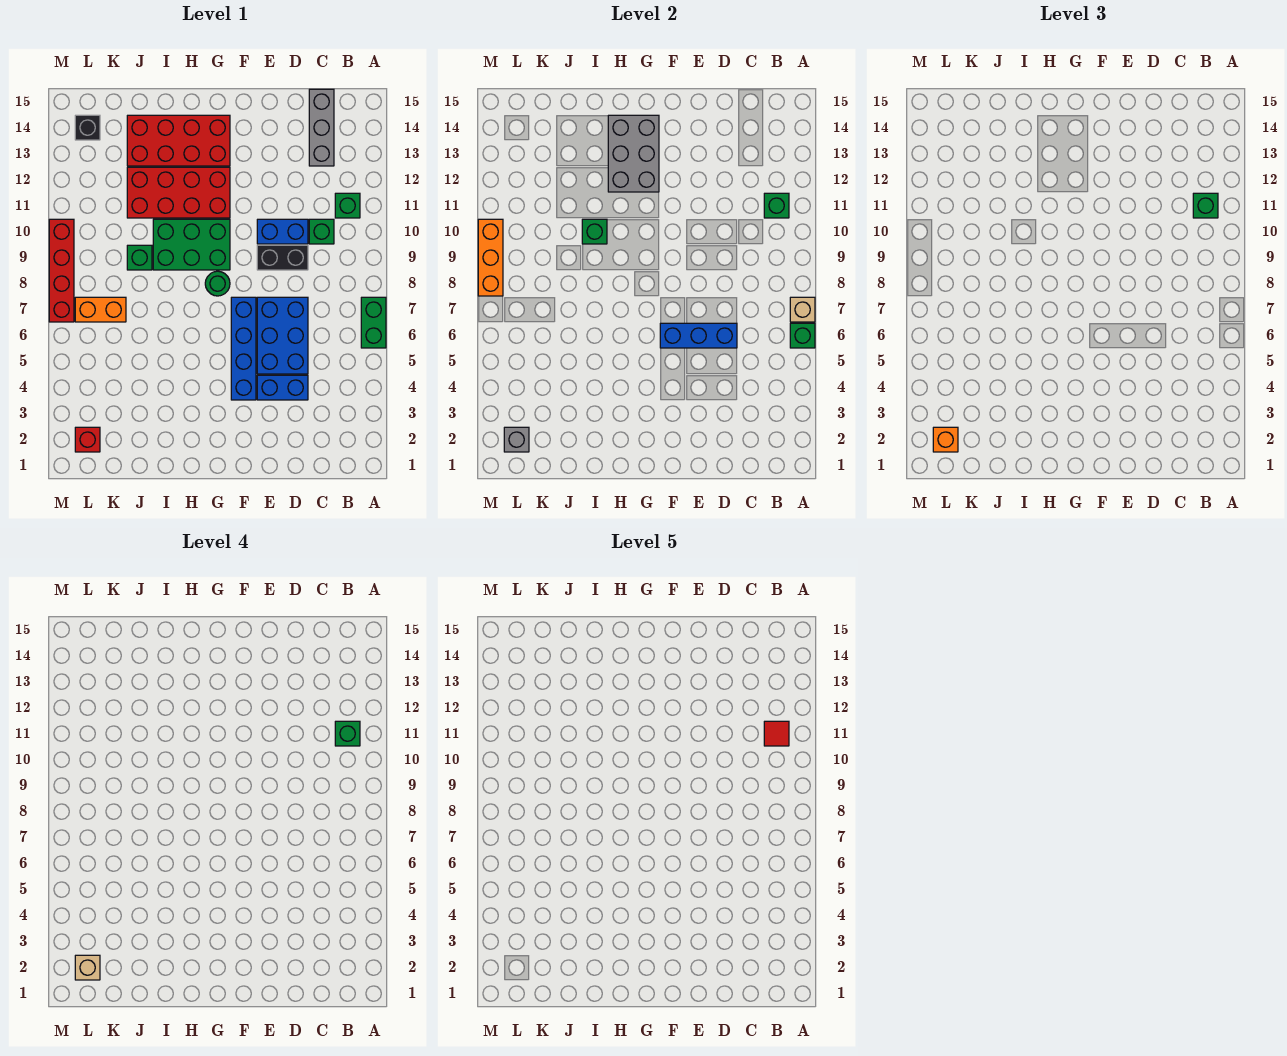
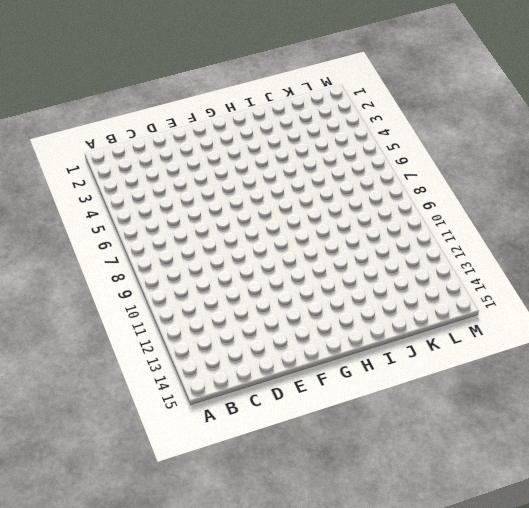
none -> green brick A6:A7 level 1
none -> green brick B11 level 1
none -> green brick C10 level 1
none -> grey brick C13:C15 level 1

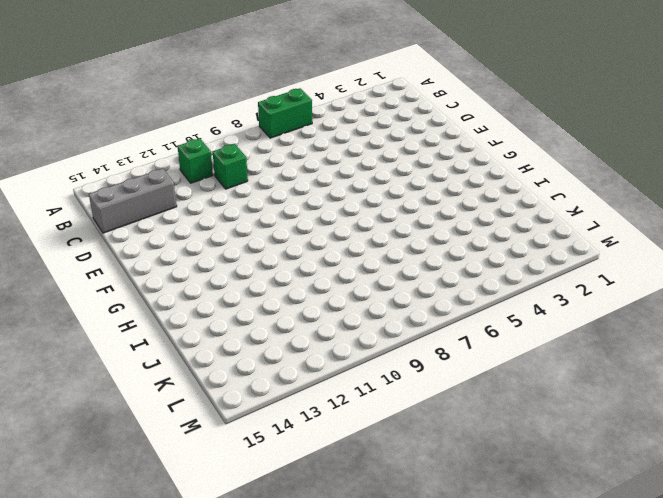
none -> blue brick D4:E4 level 1
none -> blue brick D5:E7 level 1
none -> black brick D9:E9 level 1
none -> blue brick D10:E10 level 1

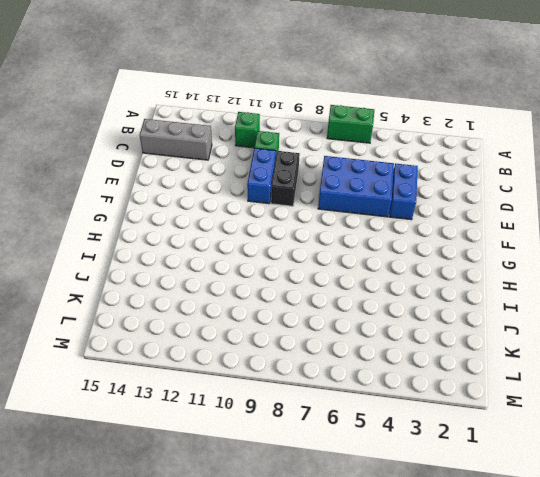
none -> blue brick F4:F7 level 1
none -> green round brick G8 level 1
none -> green brick G9:I10 level 1
none -> red brick G11:J12 level 1

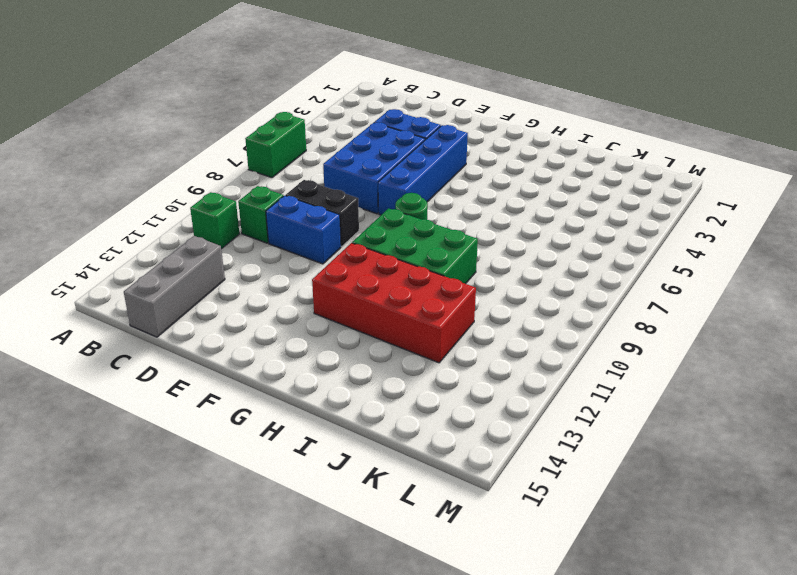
none -> red brick G13:J14 level 1
none -> green brick J9 level 1
none -> orange brick K7:L7 level 1
none -> red brick L2 level 1

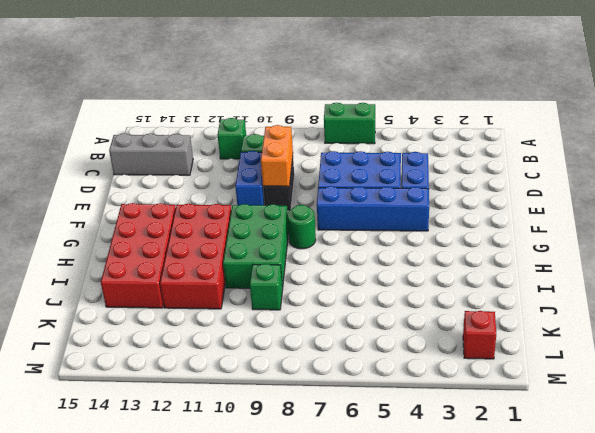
orange brick D9:E9 level 2 -> orange brick K7:L7 level 1
none -> black brick L14 level 1
none -> red brick M7:M10 level 1
none -> green brick A6 level 2
none -> tan brick A7 level 2

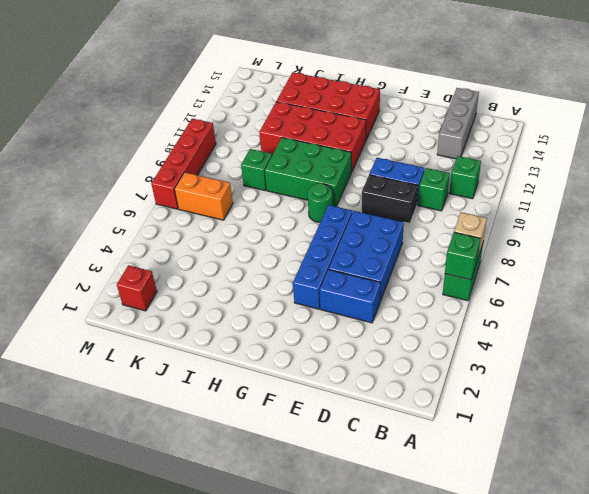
none -> black brick L14 level 1
none -> green brick B11 level 2
none -> blue brick D6:F6 level 2
none -> grey brick G12:H14 level 2

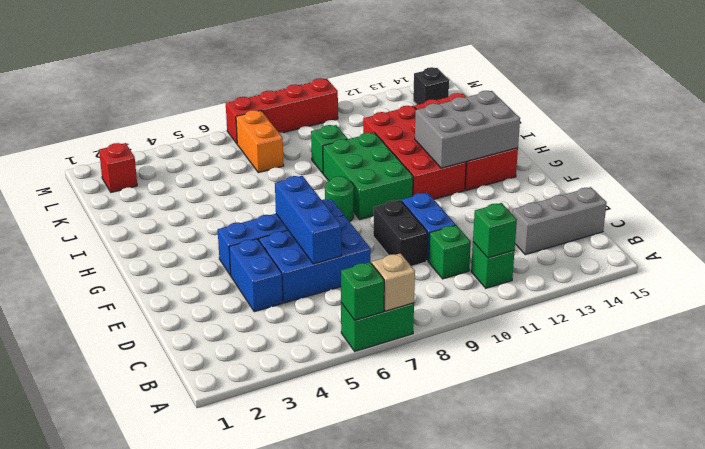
none -> green brick I10 level 2
none -> grey brick L2 level 2
none -> orange brick M8:M10 level 2
none -> green brick B11 level 3

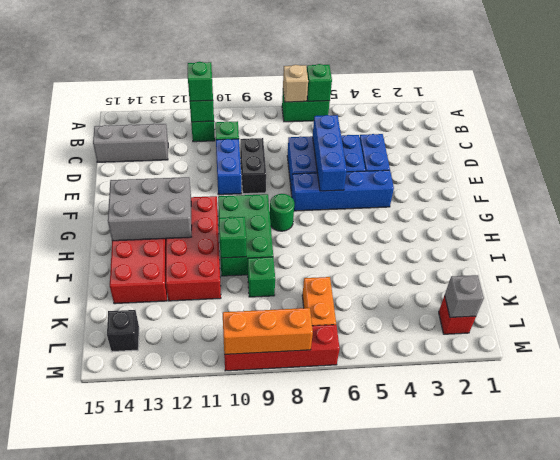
none -> orange brick L2 level 3
none -> green brick B11 level 4
none -> tan brick L2 level 4
none -> red tile B11 level 5

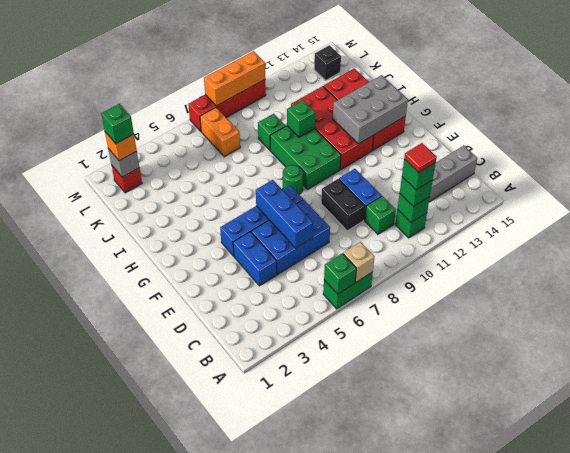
green brick L2 level 4 -> tan brick L2 level 4

